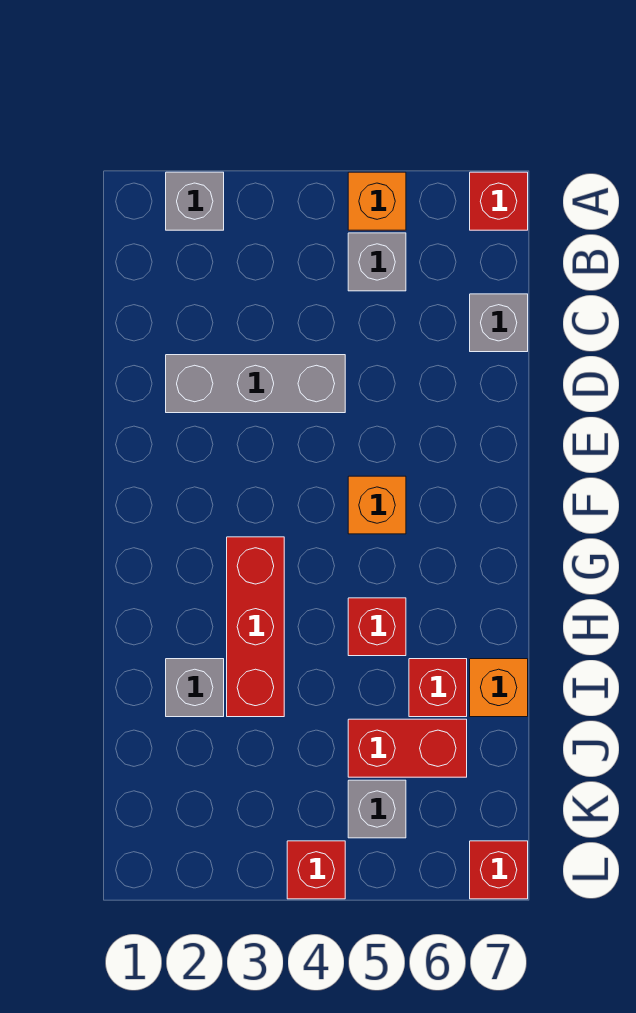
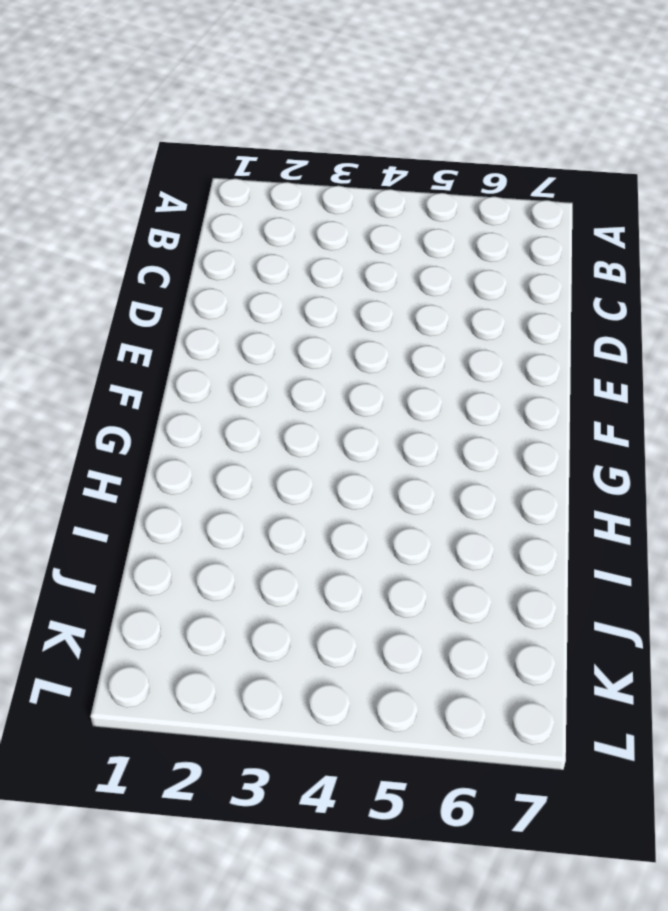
none -> grey brick A2 level 1
none -> orange brick A5 level 1
none -> red brick A7 level 1

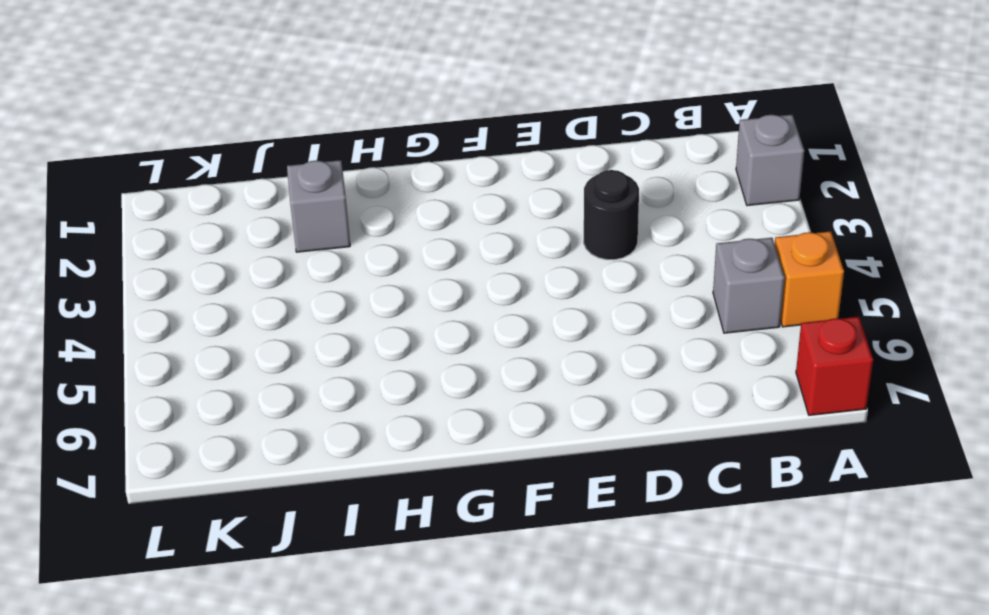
black round brick D3 level 1 -> grey brick D2:D4 level 1
none -> grey brick C7 level 1
none -> orange brick F5 level 1
none -> red brick G3:I3 level 1

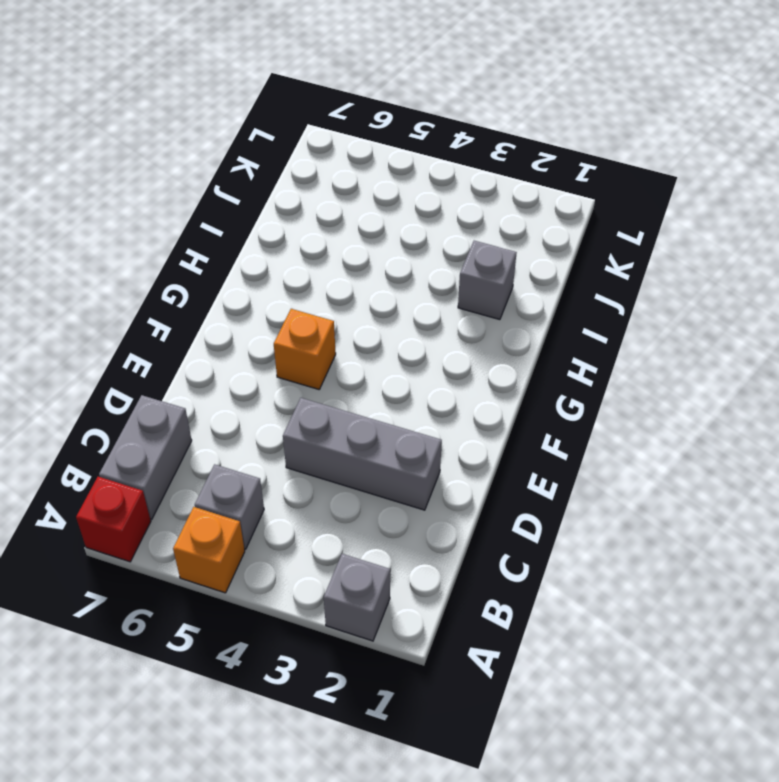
grey brick B7:C7 level 1 -> grey brick C7 level 1
none -> red brick G3:I3 level 1
none -> red brick H5 level 1
none -> red brick I6 level 1

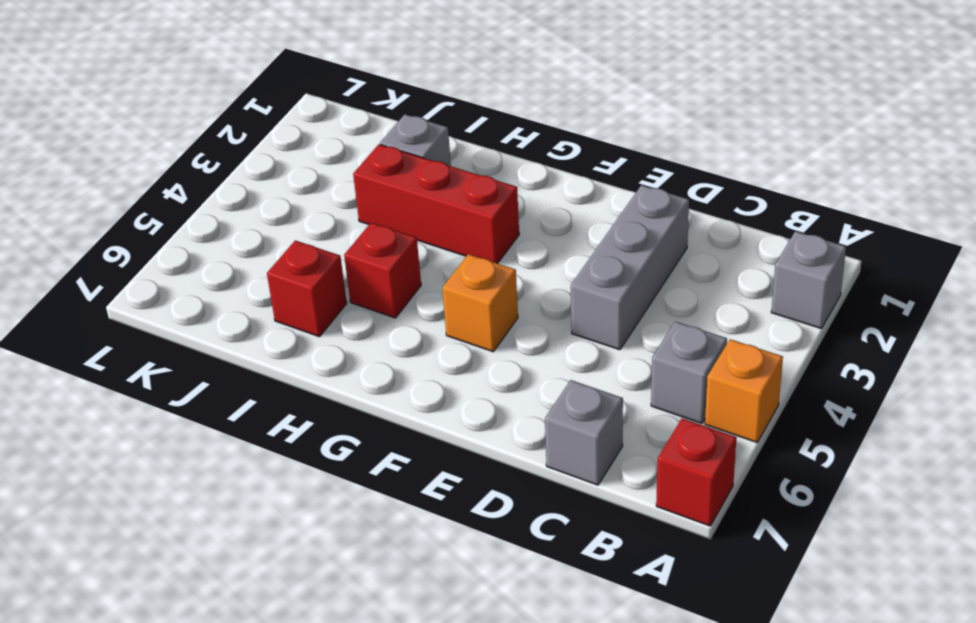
none -> orange brick I7 level 1
none -> red brick J5:J6 level 1
none -> grey brick K5 level 1

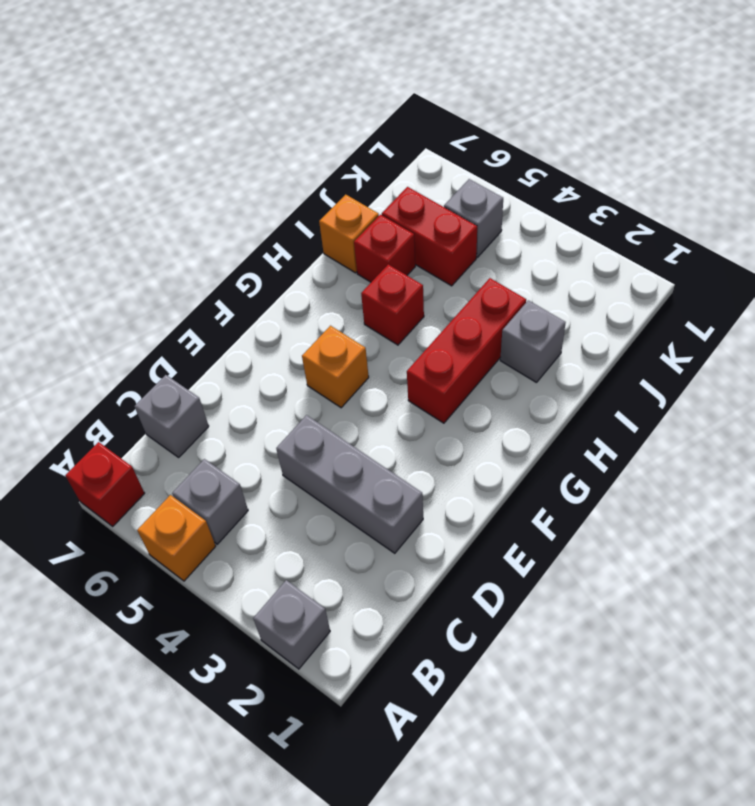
none -> red brick L4 level 1
none -> red brick L7 level 1

